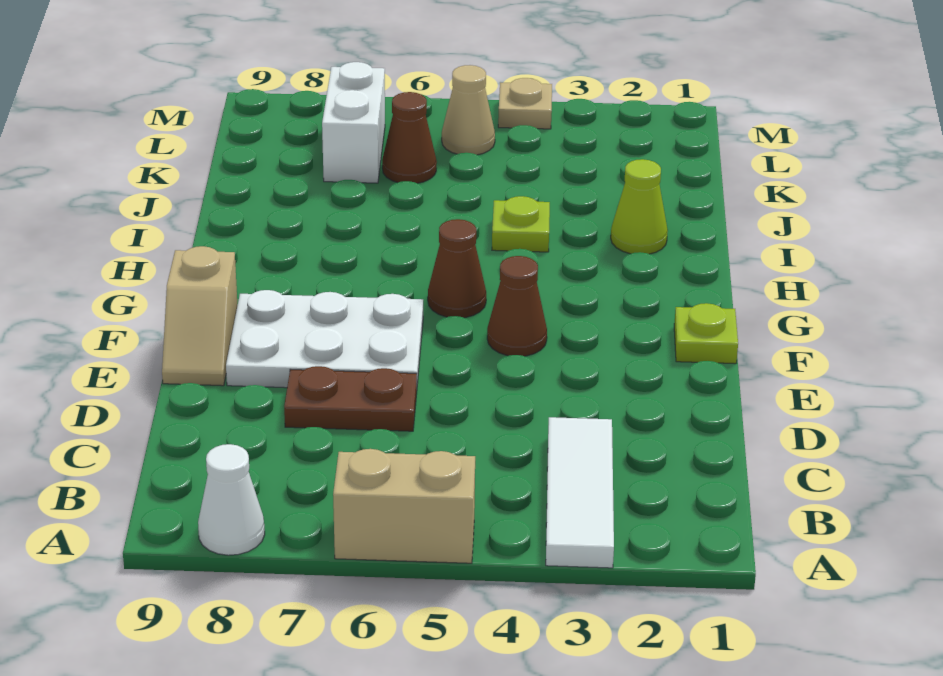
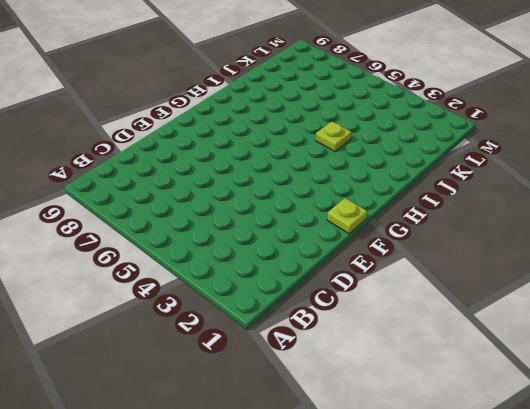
none -> white tile A3:C3 level 1
none -> tan brick A5:A6 level 1
none -> white cone A8 level 1

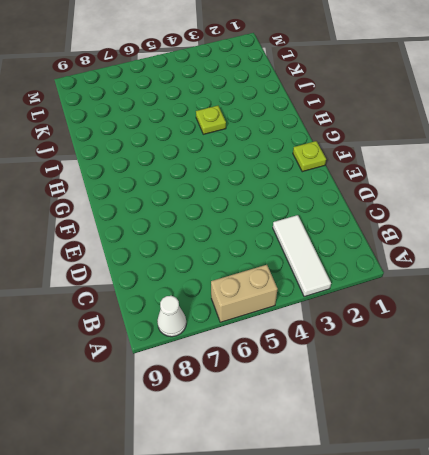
none -> brown plate D6:D7 level 1
none -> white plate E6:F8 level 1
none -> tan slope E9:F9 level 1 top F

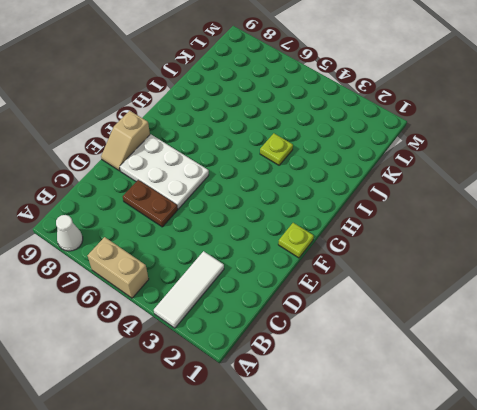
none -> brown cone F4 level 1
none -> brown cone G5 level 1
none -> lime cone I2 level 1

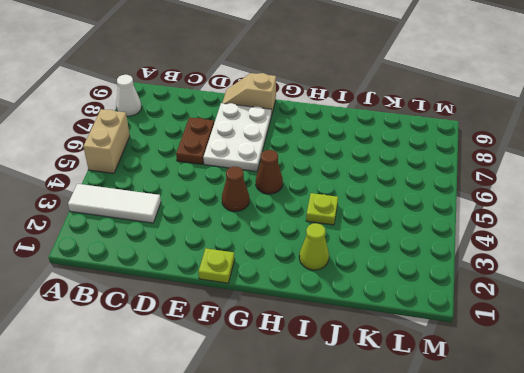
none -> brown cone K6 level 1
none -> white brick K7:L7 level 1
none -> tan cone L5 level 1

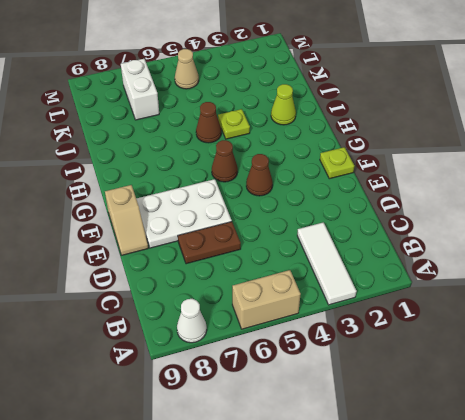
brown cone I5 level 1 -> brown cone K6 level 1
none -> tan plate M4 level 1

